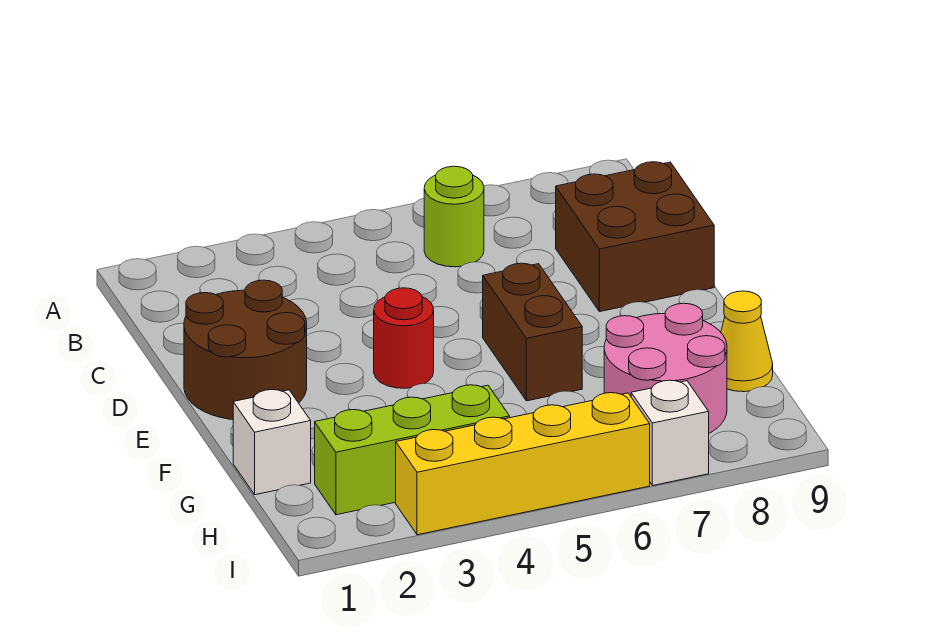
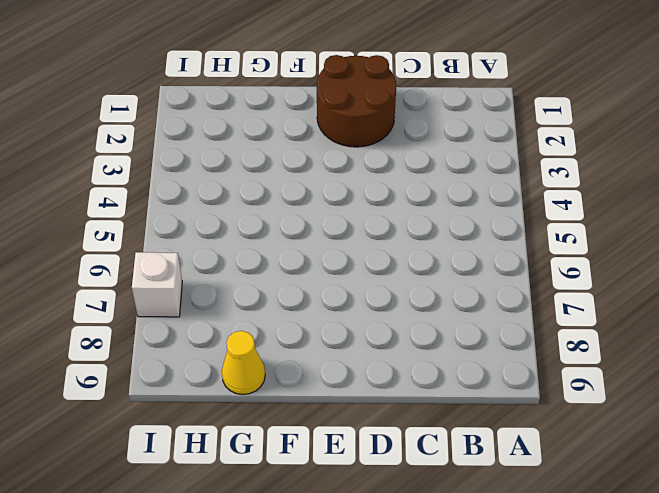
none -> lime round brick B6 level 1
none -> brown brick C8:D9 level 1

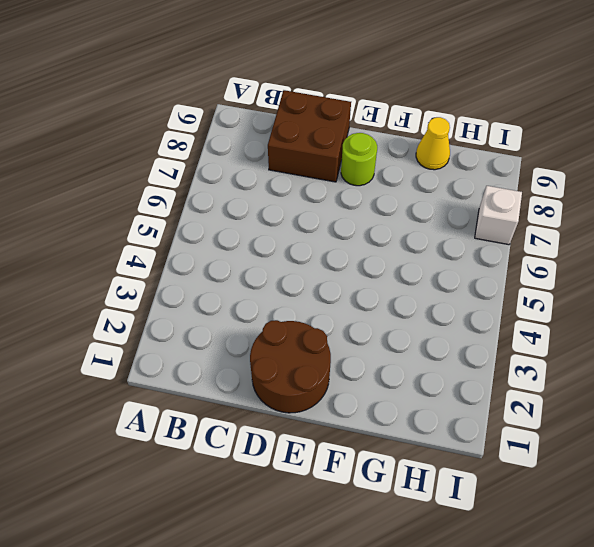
lime round brick E8 level 1 -> lime round brick B6 level 1
none -> red round brick E4 level 1
none -> brown brick E6:F6 level 1

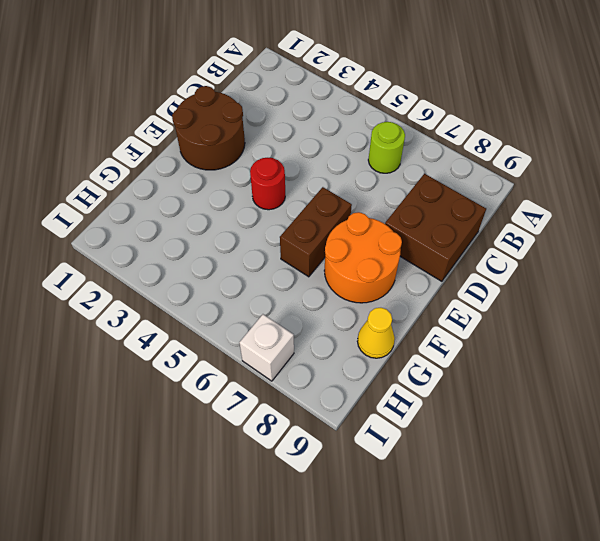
orange round brick E7:F8 level 1 -> none
none -> white brick G1 level 1
none -> pink round brick G7:H8 level 1

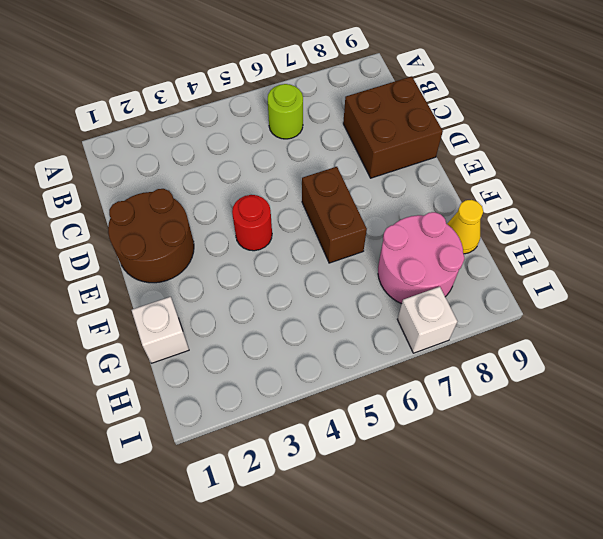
none -> lime brick H2:H4 level 1
none -> yellow brick I3:I6 level 1

